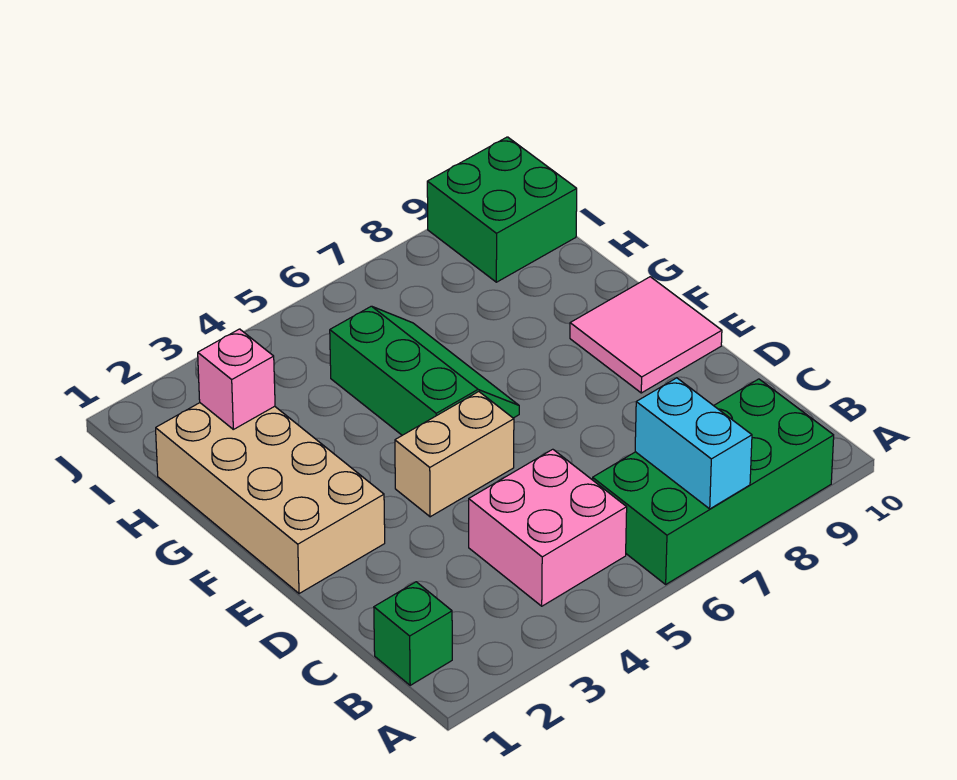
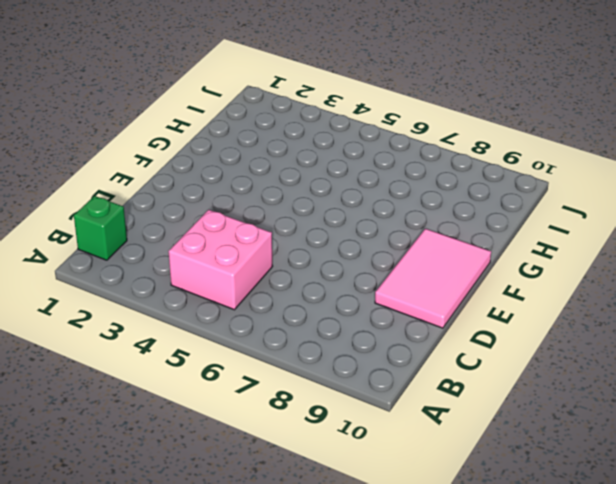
pink tile D9:F10 level 1 -> pink tile E9:F10 level 1
none -> green brick A6:B9 level 1
none -> tan brick E1:H2 level 1

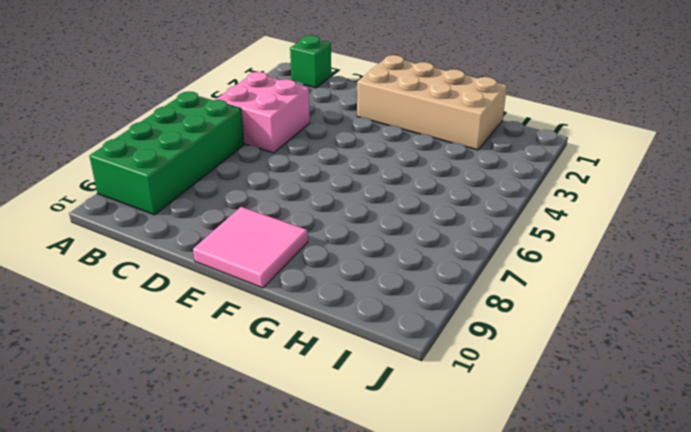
none -> tan brick E4:E5 level 1
none -> green slope F5:H6 level 1 top 5

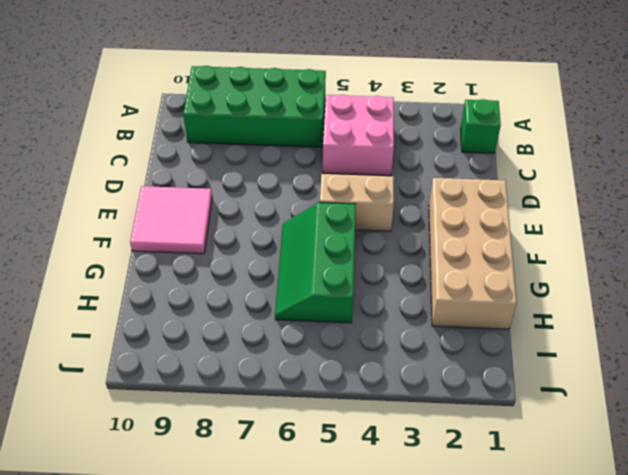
none -> green brick I9:J10 level 1
none -> cyan brick A7:B7 level 2

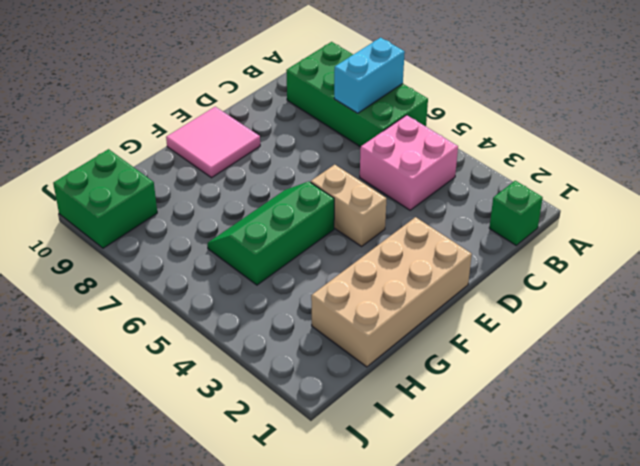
none -> pink brick H2 level 2

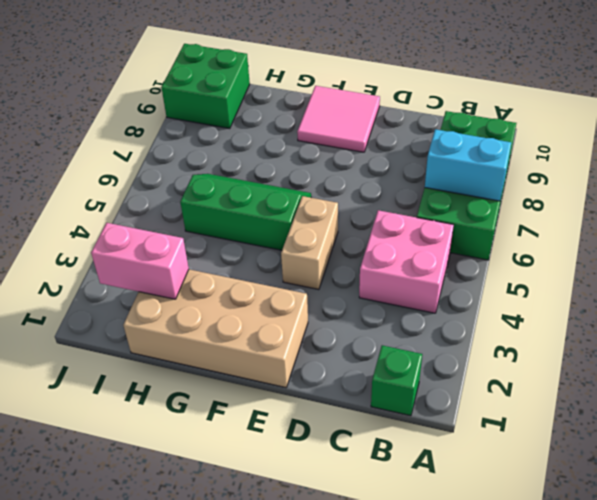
pink brick H2:I2 level 2 -> pink brick H2 level 2

